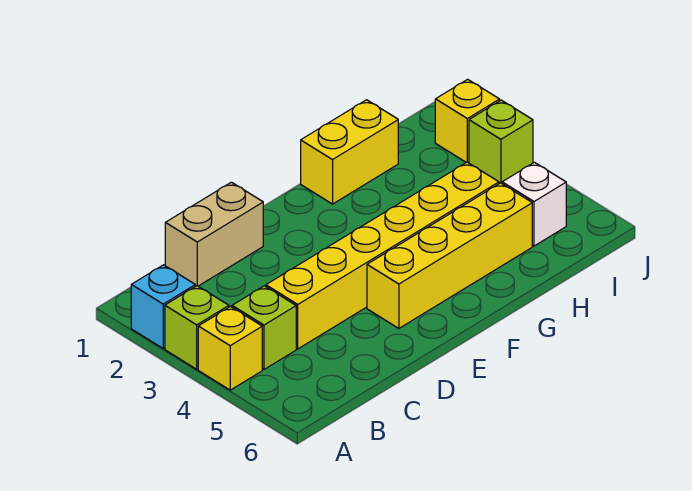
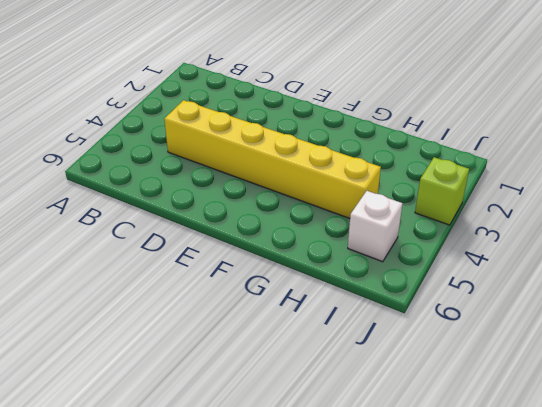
none -> cyan brick A2 level 1
none -> lime brick A3 level 1

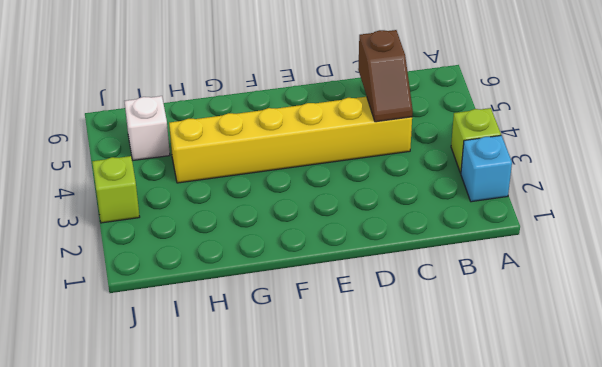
brown slope C4:C5 level 2 top 5 -> none
none -> yellow brick A4 level 1
none -> lime brick B4 level 1

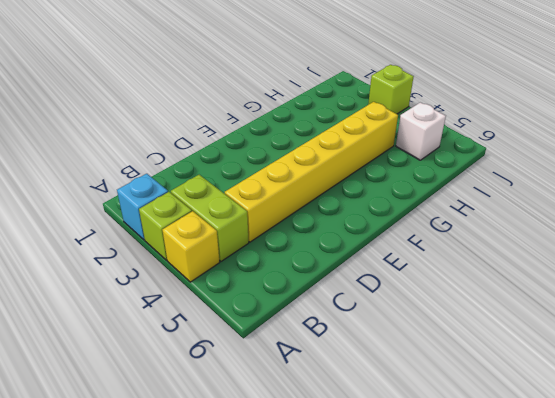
lime brick B3:B4 level 1 -> lime brick B4 level 1
none -> tan brick C1:D1 level 1
none -> yellow brick E5:H5 level 1

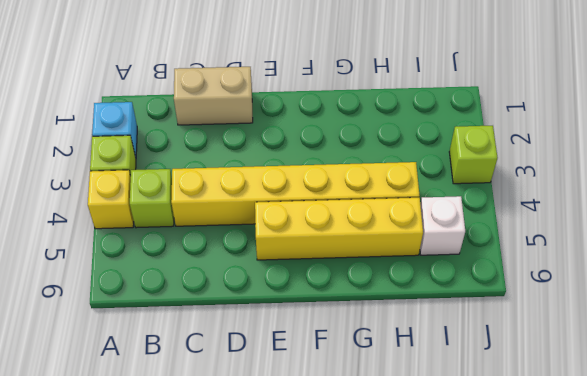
none -> yellow brick G1:H1 level 1
none -> yellow brick J2 level 1

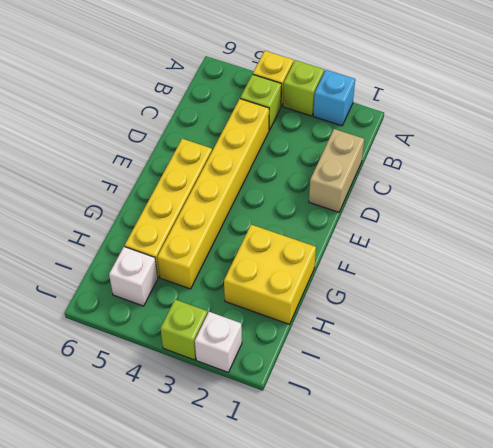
yellow brick G1:H2 level 1 -> yellow brick G1:H1 level 1
white brick J2 level 1 -> yellow brick J2 level 1

